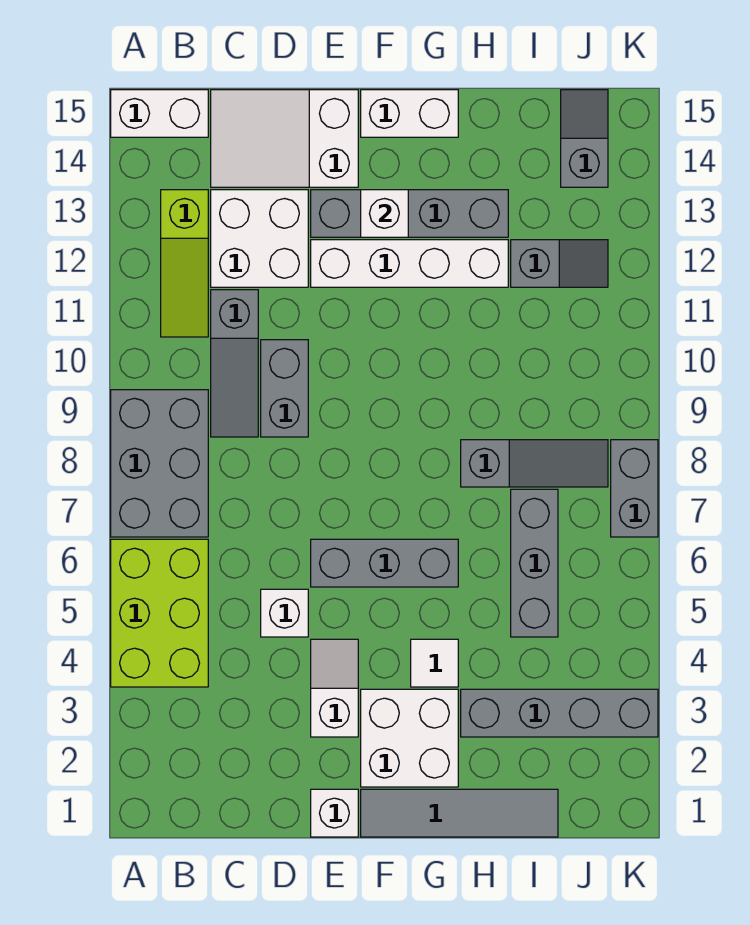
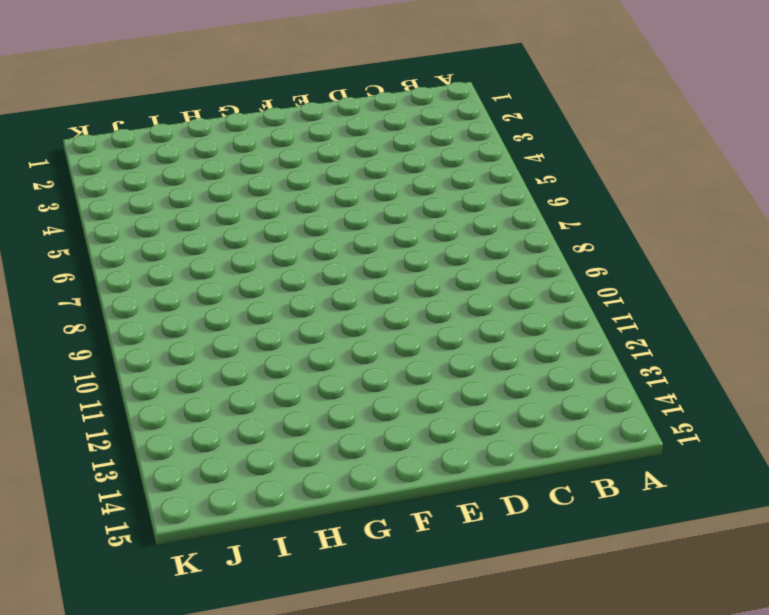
none -> lime brick A4:B6 level 1
none -> grey brick A7:B9 level 1
none -> white brick A15:B15 level 1

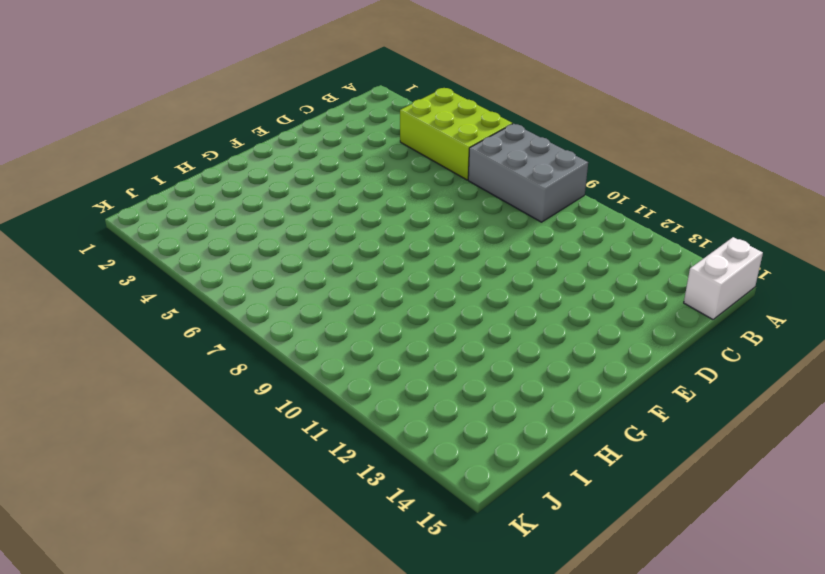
none -> lime slope B11:B13 level 1 top 13
none -> grey slope C9:C11 level 1 top 11
none -> white brick C12:D13 level 1

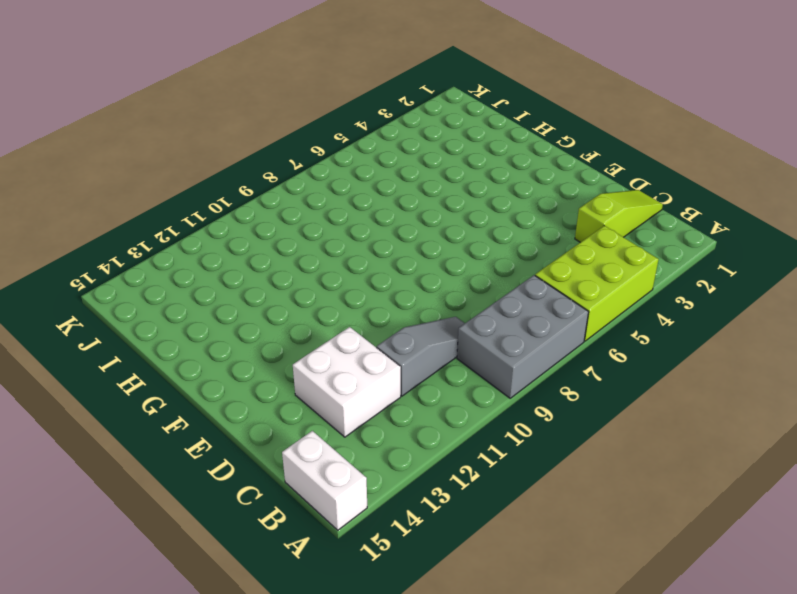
lime slope C1:C3 level 1 top 3 -> lime slope B11:B13 level 1 top 13
none -> white slope C14:E15 level 1 top E
none -> white brick D5 level 1
none -> grey brick D9:D10 level 1

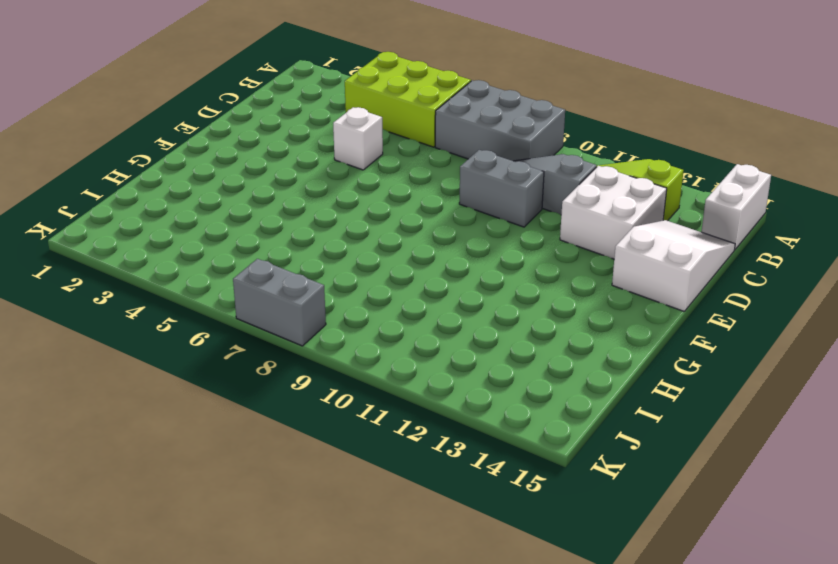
none -> white brick E1 level 1
none -> white slope E3:E4 level 1 top 3
none -> grey brick E6:G6 level 1

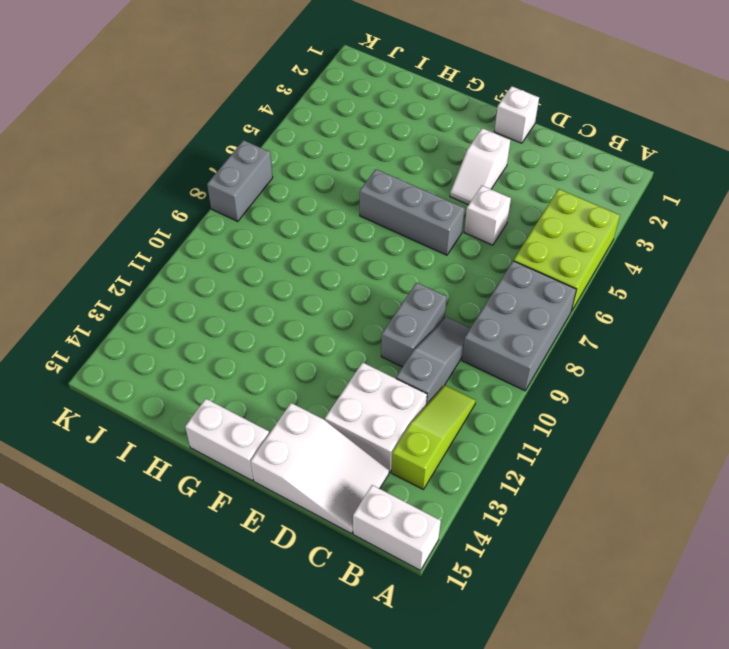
none -> white brick E12:H12 level 1
none -> grey brick E13:H13 level 1
none -> grey tile F1:I1 level 1

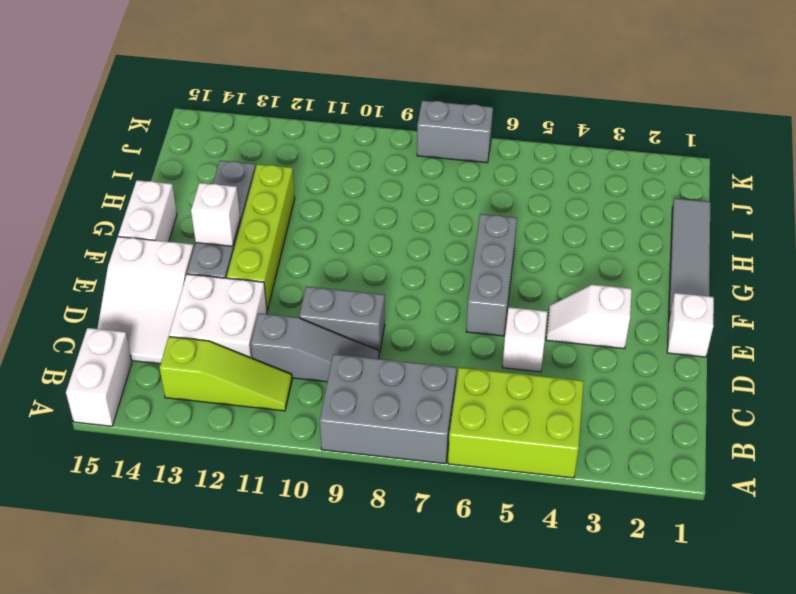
lime brick E12:H12 level 1 -> white brick E12:H12 level 1
none -> white brick F2:G3 level 1
none -> white tile G4 level 1
none -> grey brick H3:K3 level 1

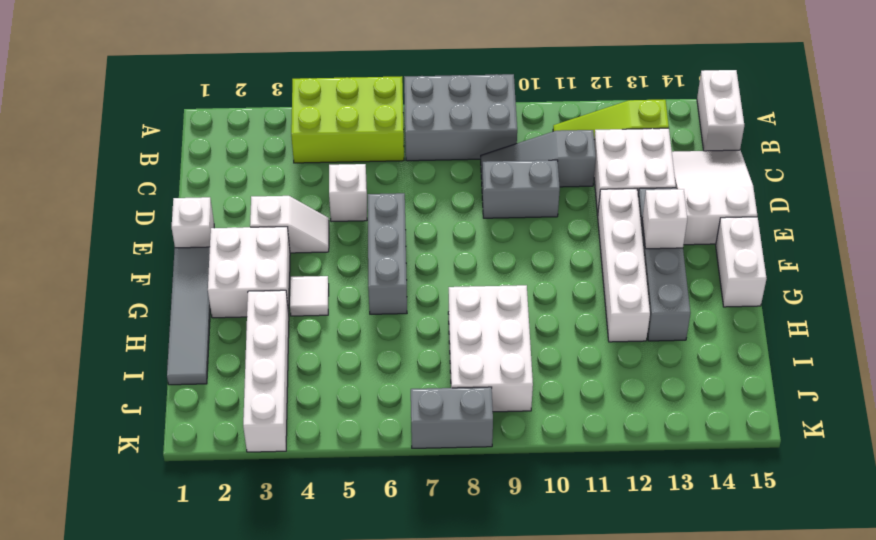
white brick H3:K3 level 1 -> grey brick H3:K3 level 1
white brick H8:J9 level 1 -> grey slope H8:J8 level 1 top H
none -> grey brick I5:I7 level 1
none -> grey slope I12:J12 level 1 top I
none -> grey slope J14:J15 level 1 top 14

